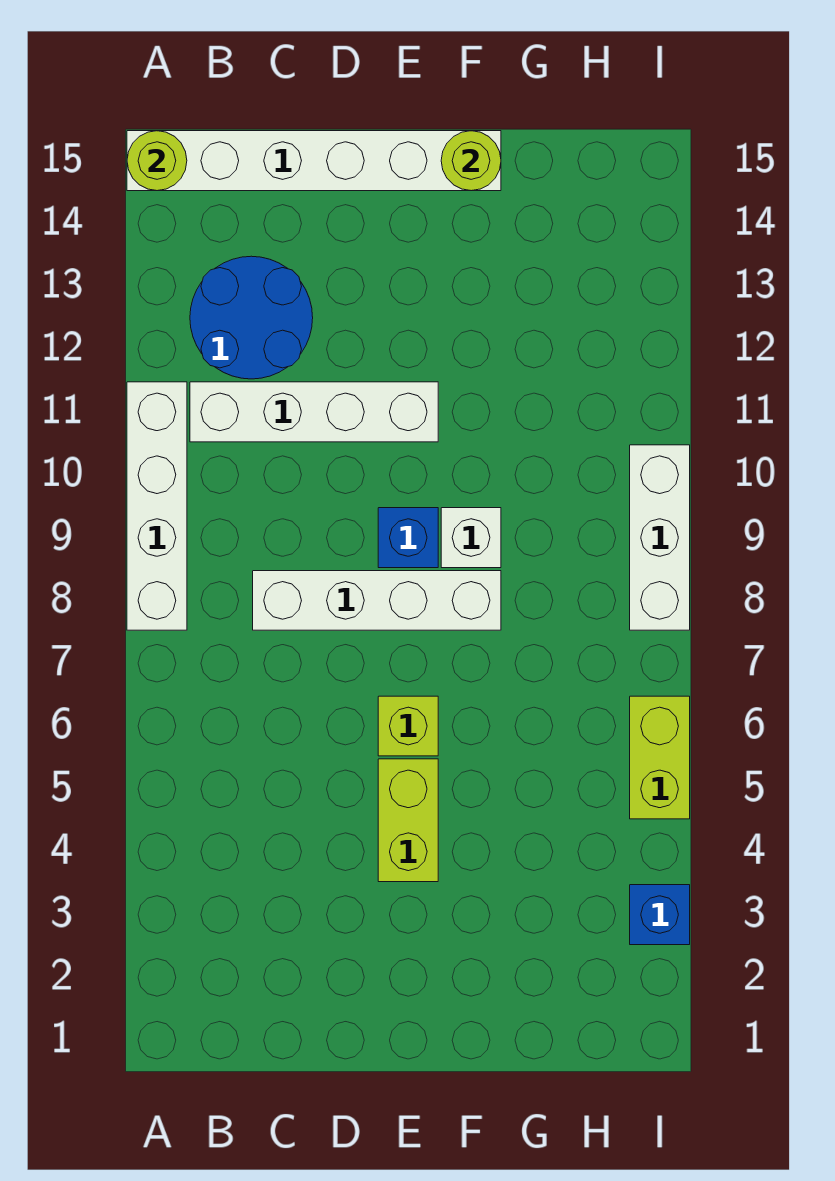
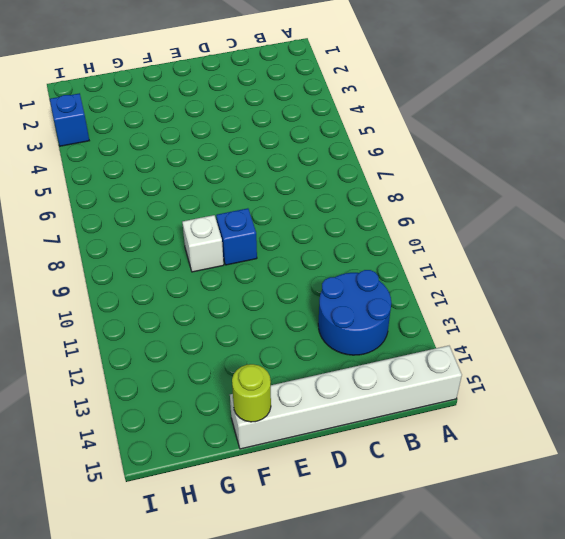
none -> white brick A8:A11 level 1
none -> white brick B11:E11 level 1
none -> white brick C8:F8 level 1

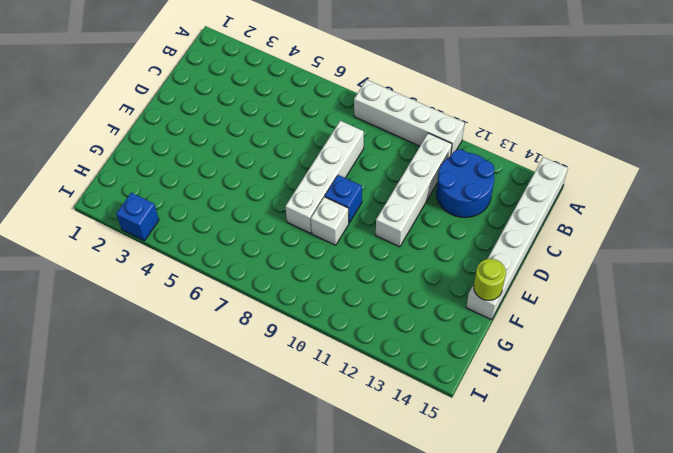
none -> lime brick E4:E5 level 1
none -> lime brick E6 level 1
none -> lime brick I5:I6 level 1

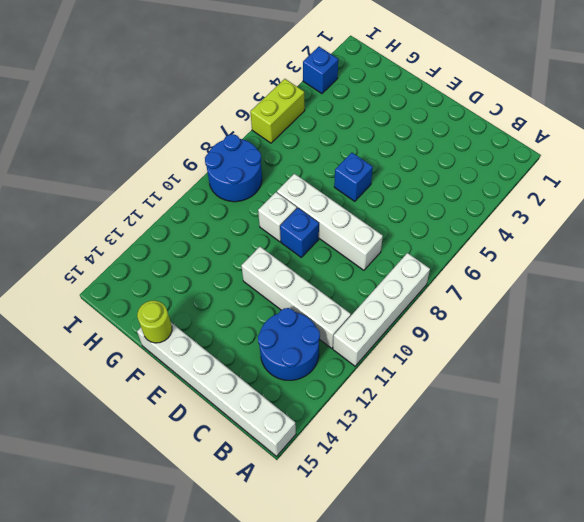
blue brick E6 level 1 -> lime brick E6 level 1
blue round brick H8:I9 level 1 -> white brick I8:I10 level 1
none -> lime brick E4:E5 level 1
none -> lime round brick A15 level 2

